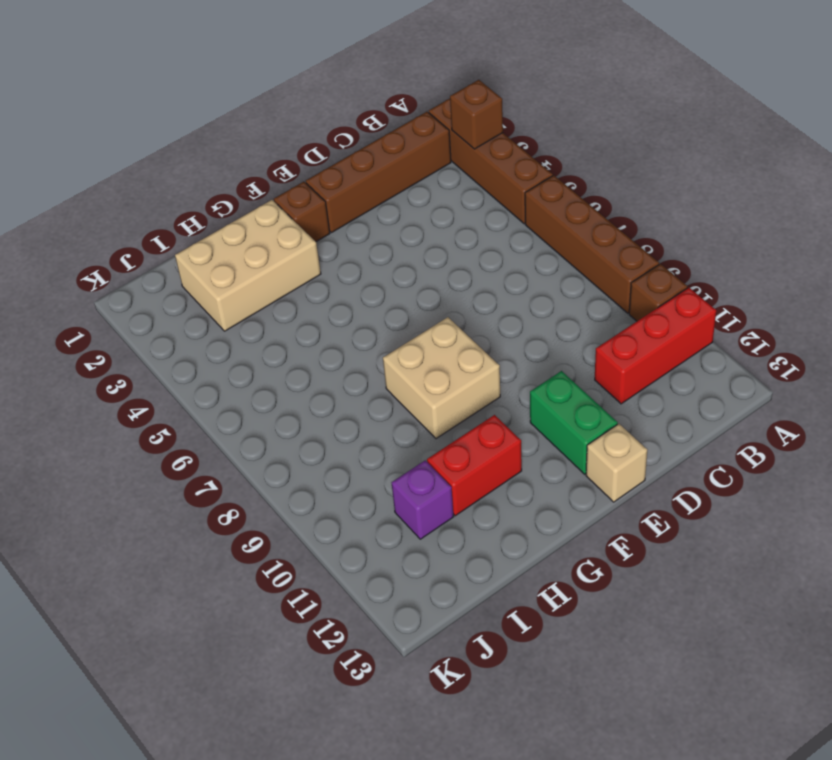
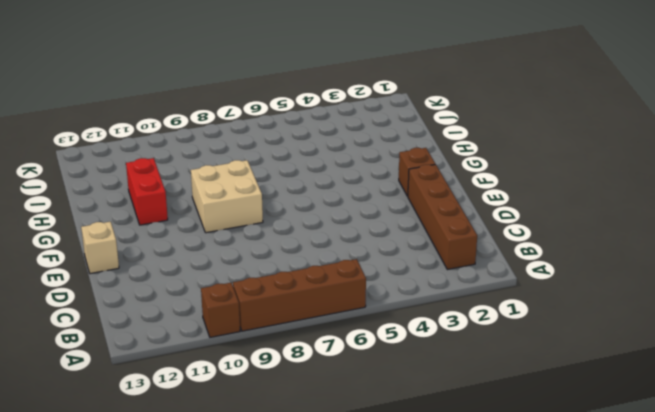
none -> brown brick A2:A5 level 1
none -> red brick A11:C11 level 1
none -> green brick E11:E12 level 1

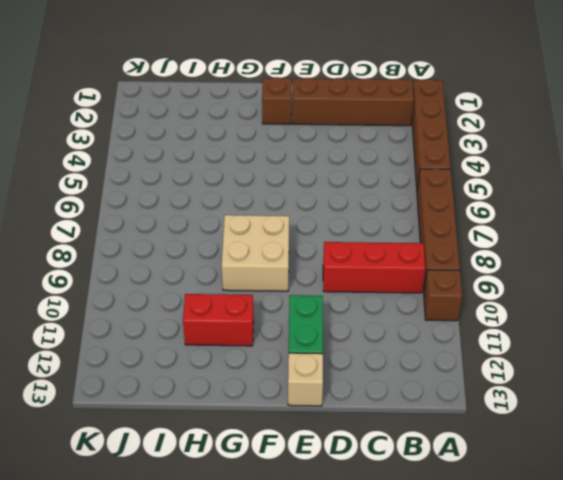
red brick B9:D9 level 1 -> red brick A11:C11 level 1
none -> tan brick G2:I3 level 1
none -> purple brick I11 level 1
none -> brown brick A3 level 2

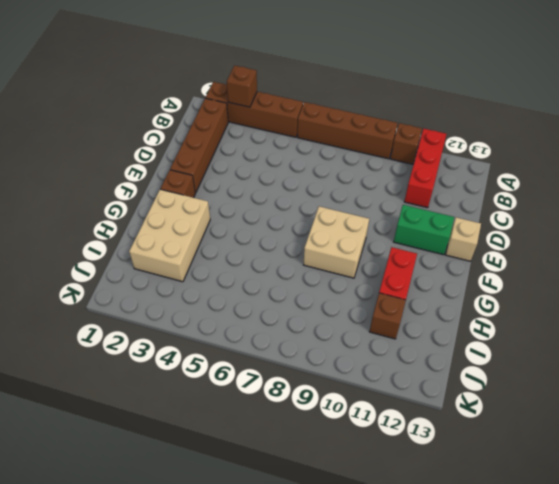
brown brick I11 level 1 -> purple brick I11 level 1

